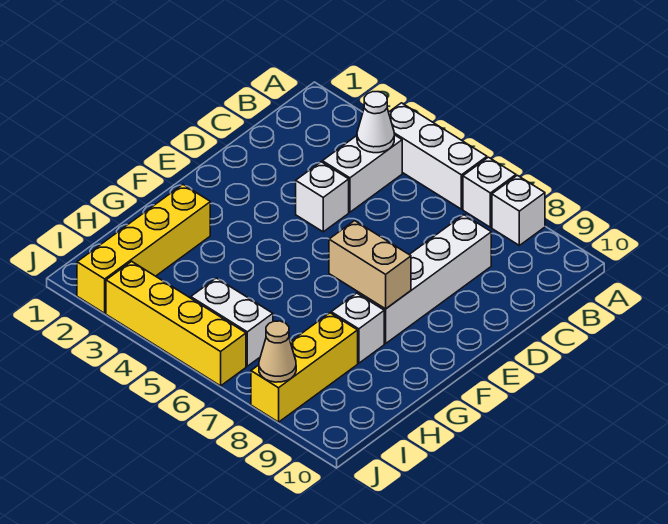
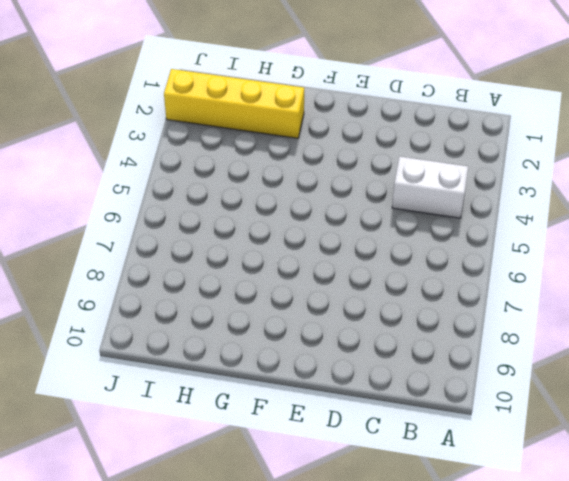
none -> white brick A4:A6 level 1
none -> white brick A7 level 1
none -> white brick A8 level 1

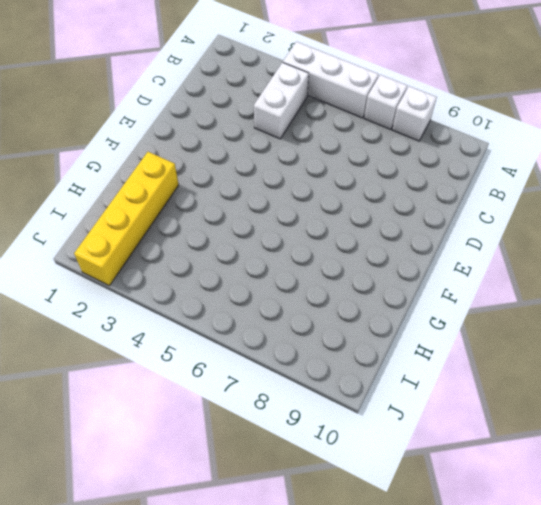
none -> white brick C8:F8 level 1
none -> white brick D4 level 1
none -> white brick G8 level 1

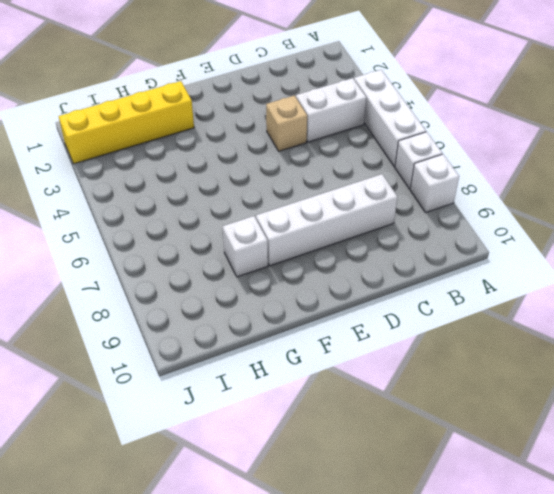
tan brick D4 level 1 -> white brick D4 level 1
none -> yellow brick H8:J8 level 1
none -> white brick I5:I6 level 1
none -> yellow brick J3:J6 level 1

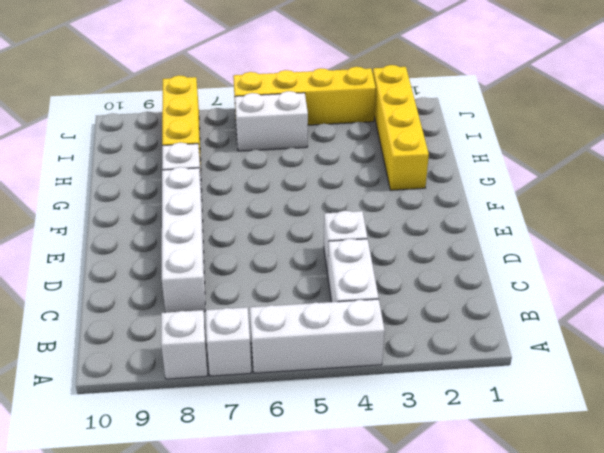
none -> white cone B4 level 2
none -> tan brick F7:F8 level 2
none -> tan cone J8 level 2

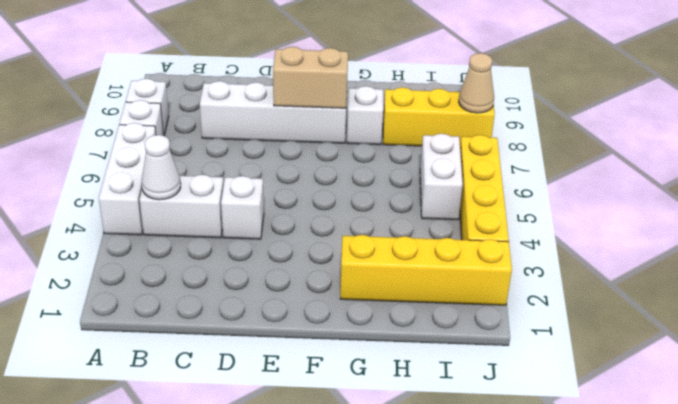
tan brick E8:F8 level 2 -> tan brick F7:F8 level 2

